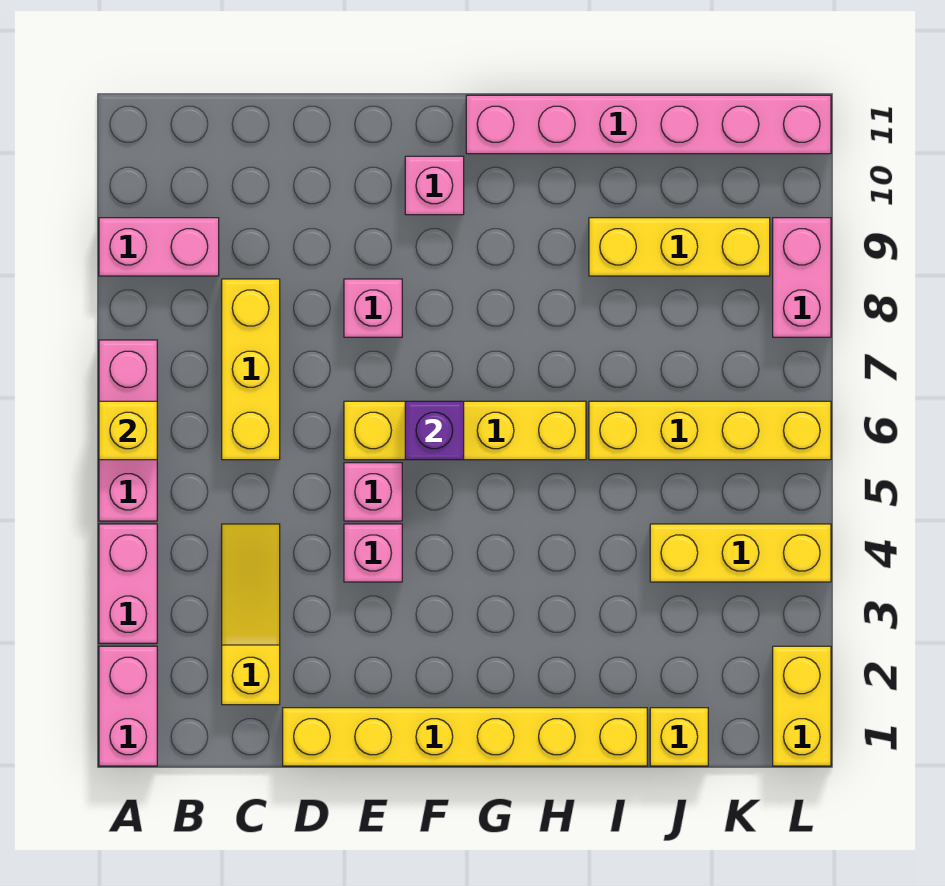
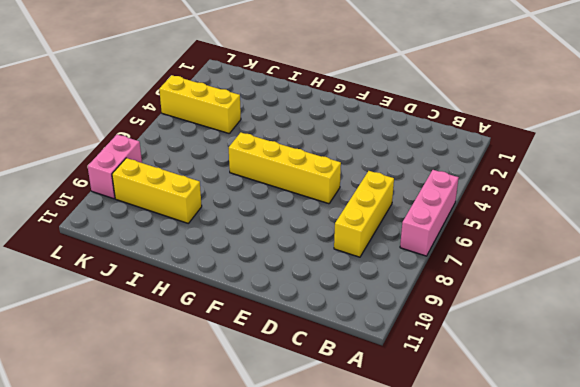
none -> pink brick A1:A2 level 1
none -> pink brick A3:A4 level 1
none -> pink brick A9:B9 level 1

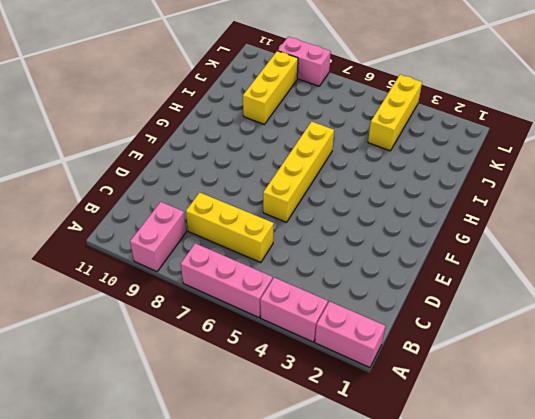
none -> yellow slope C2:C4 level 1 top 2
none -> yellow brick D1:I1 level 1
none -> pink brick E4 level 1

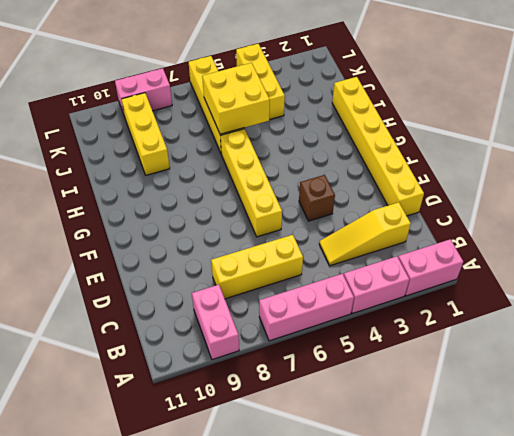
brown brick E4 level 1 -> pink brick E4 level 1
yellow brick I5:J6 level 2 -> none
none -> pink brick E5 level 1
none -> pink brick E8 level 1
none -> pink brick F10 level 1

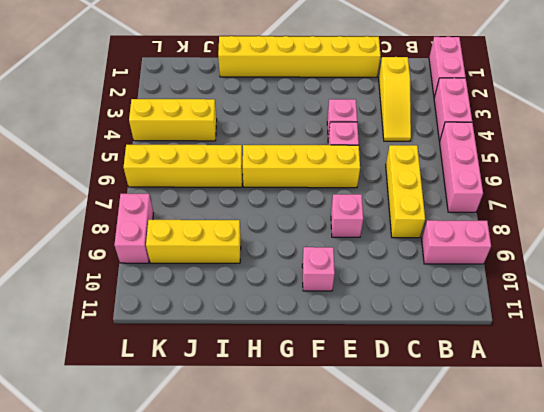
none -> pink brick G11:L11 level 1
none -> yellow brick J1 level 1
none -> yellow brick L1:L2 level 1

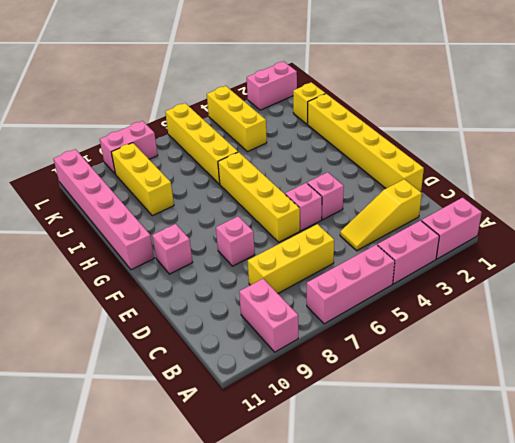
pink brick L1:L2 level 1 -> yellow brick L1:L2 level 1
none -> yellow brick A6 level 2
none -> purple brick F6 level 2

